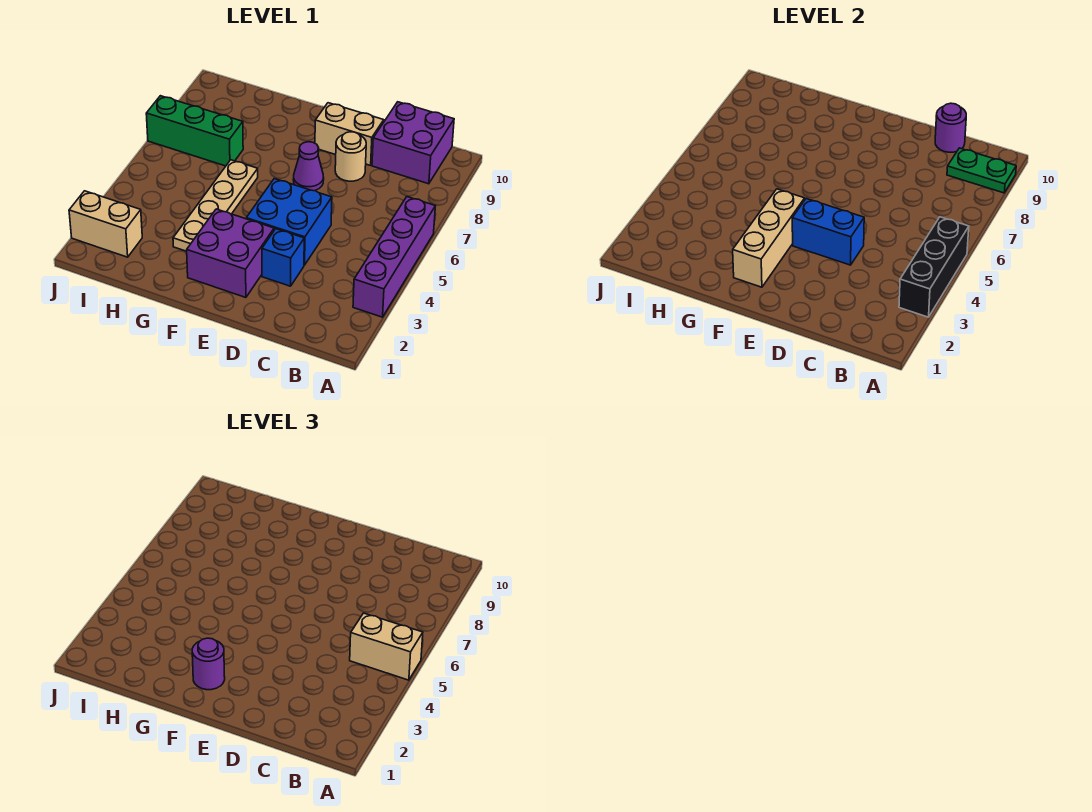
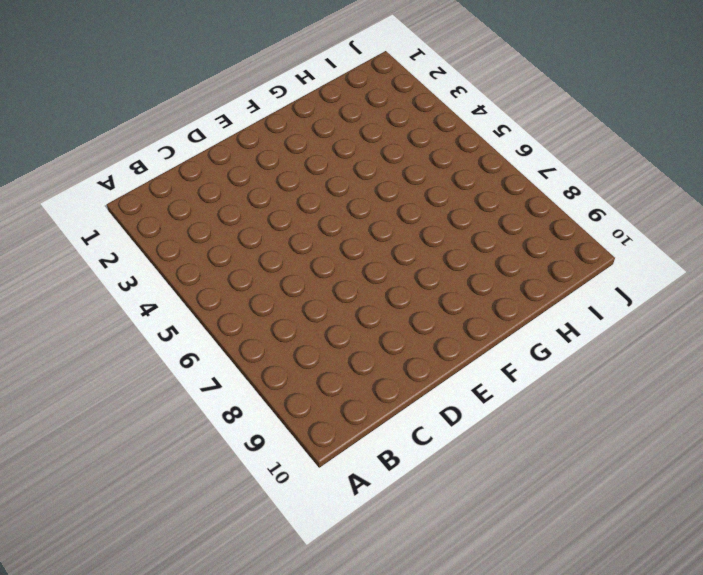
none -> purple brick A3:A6 level 1
none -> purple brick B9:C10 level 1
none -> blue brick D3 level 1

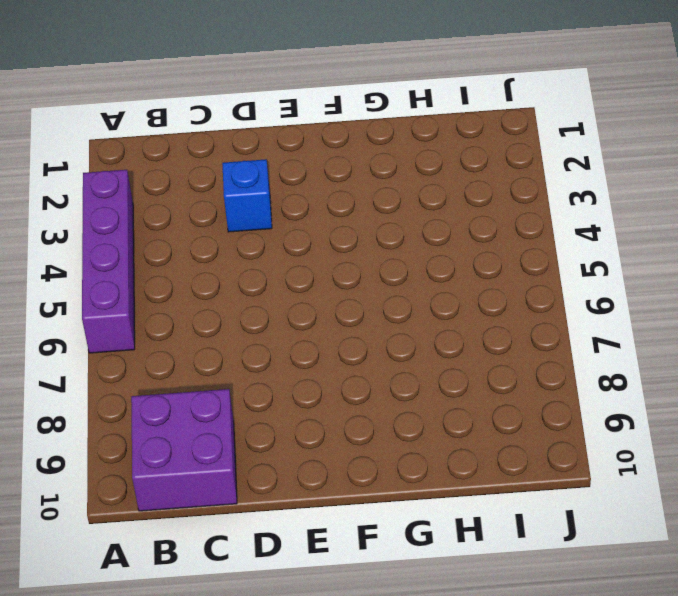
none -> blue brick D4:E5 level 1
none -> tan round brick D8 level 1
none -> tan brick D9:E9 level 1

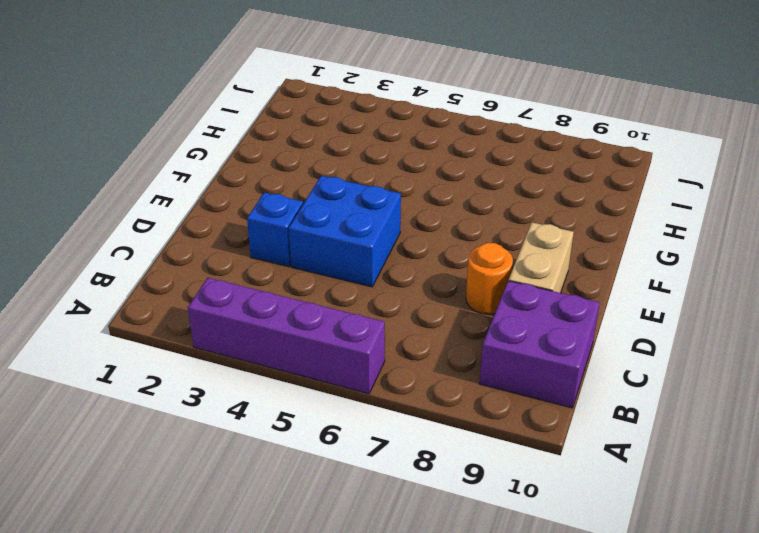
orange round brick D8 level 1 -> tan round brick D8 level 1
none -> purple brick E2:F3 level 1
none -> purple cone E7 level 1
none -> tan plate G3:G6 level 1

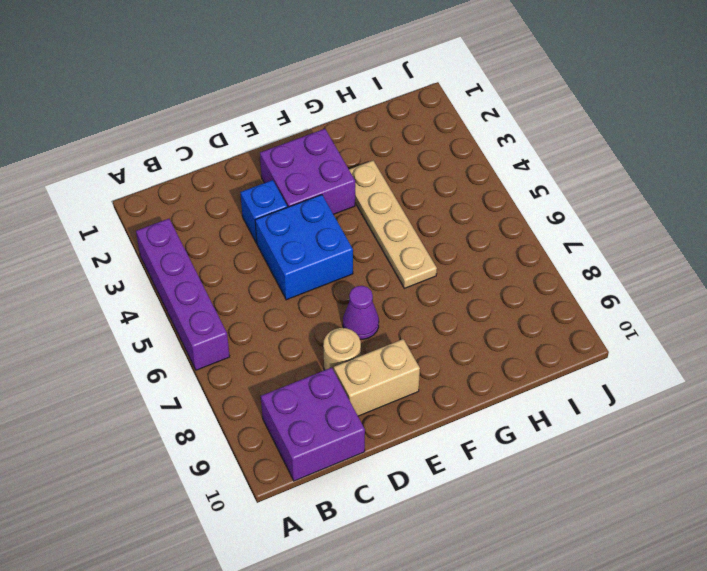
none -> green brick H7:J7 level 1
none -> tan brick I2:J2 level 1
none -> black brick A3:A5 level 2

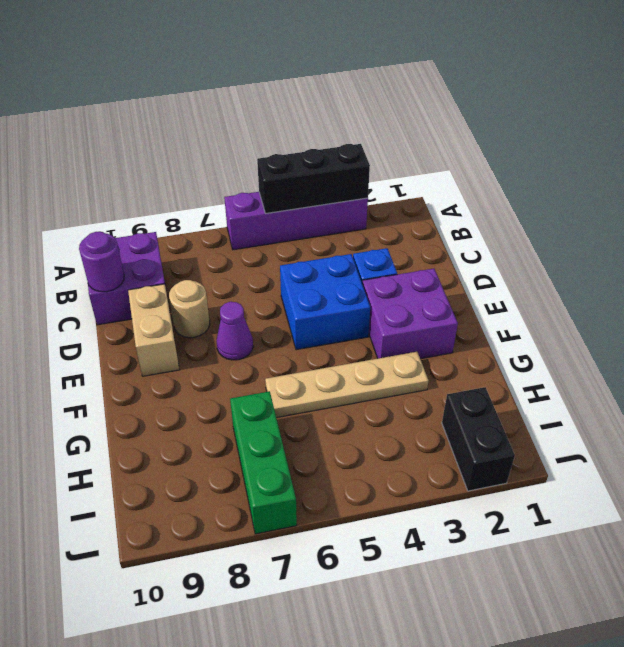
black brick I2:J2 level 1 -> tan brick I2:J2 level 1
none -> green plate A9:B9 level 2
none -> blue brick D4:E4 level 2
none -> tan brick F2:F4 level 2

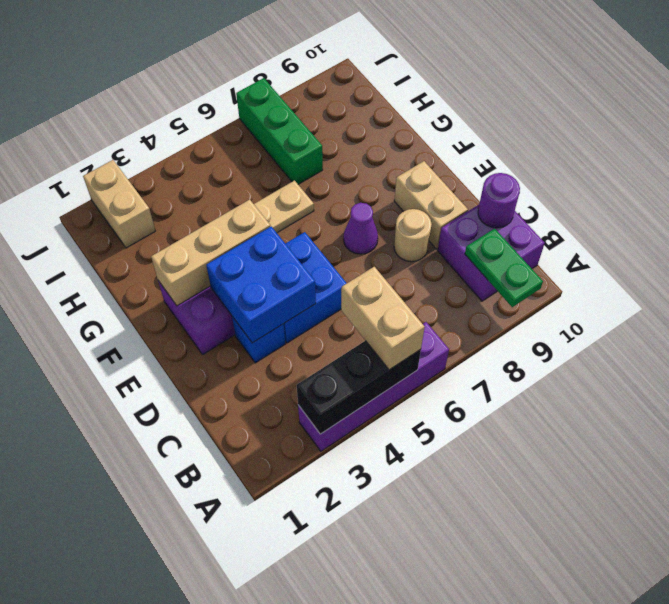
blue brick D3:E4 level 2 -> blue brick D4:E4 level 2
none -> purple round brick F2 level 3

